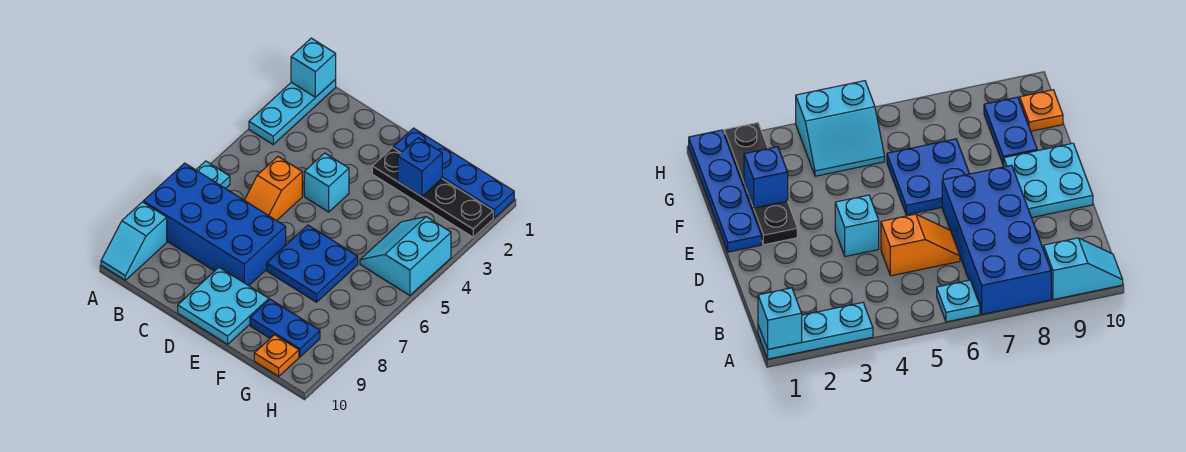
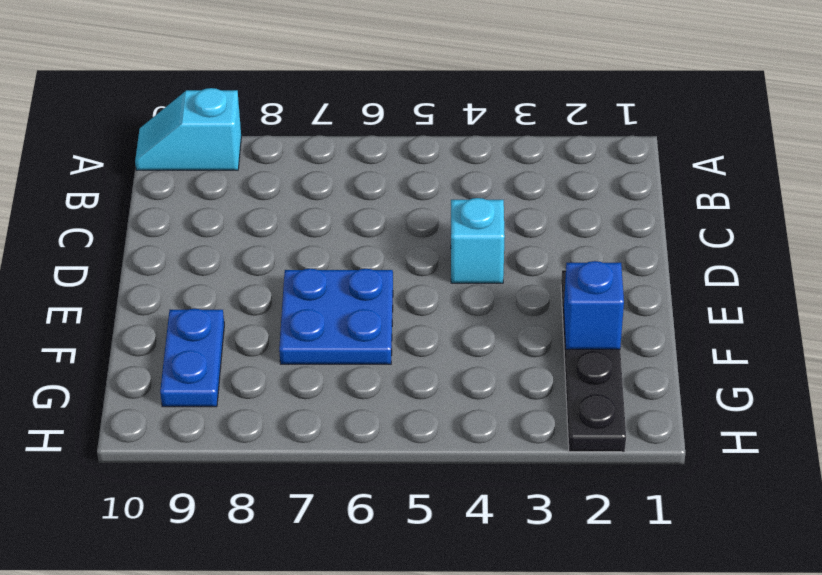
none -> cyan plate A1:A3 level 1
none -> cyan plate A6 level 1
none -> blue brick A7:D8 level 1

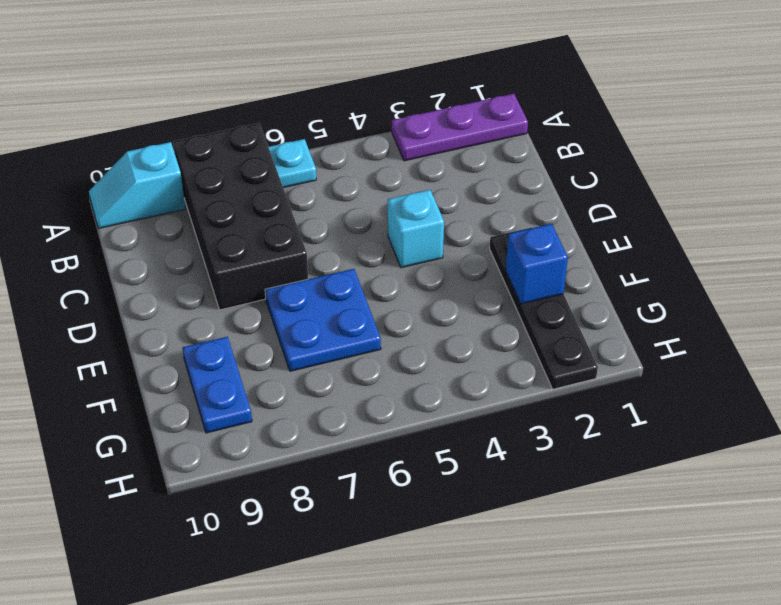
purple plate A1:A3 level 1 -> cyan plate A1:A3 level 1
black brick A7:D8 level 1 -> blue brick A7:D8 level 1
none -> orange slope C5:C6 level 1 top 5
none -> cyan plate D9:E10 level 1
none -> blue plate E1:H1 level 1

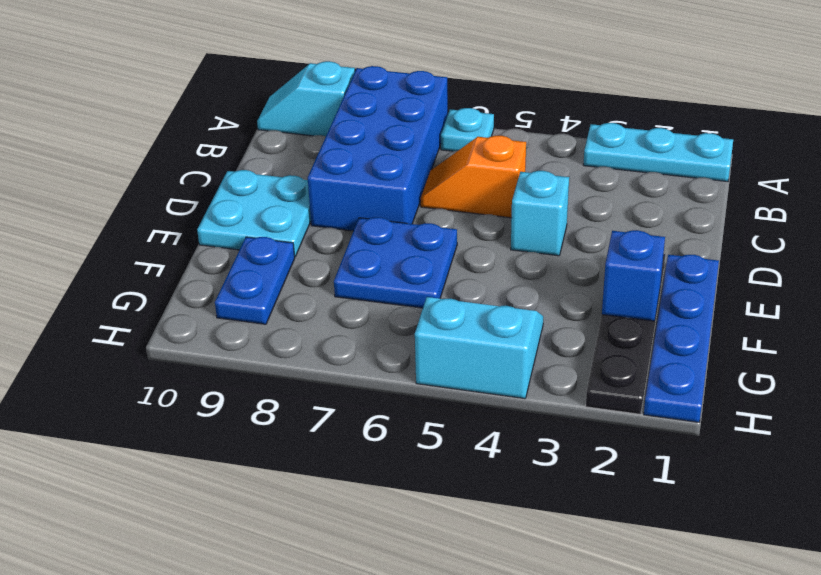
none -> orange plate G10 level 1
none -> cyan brick A1 level 2

